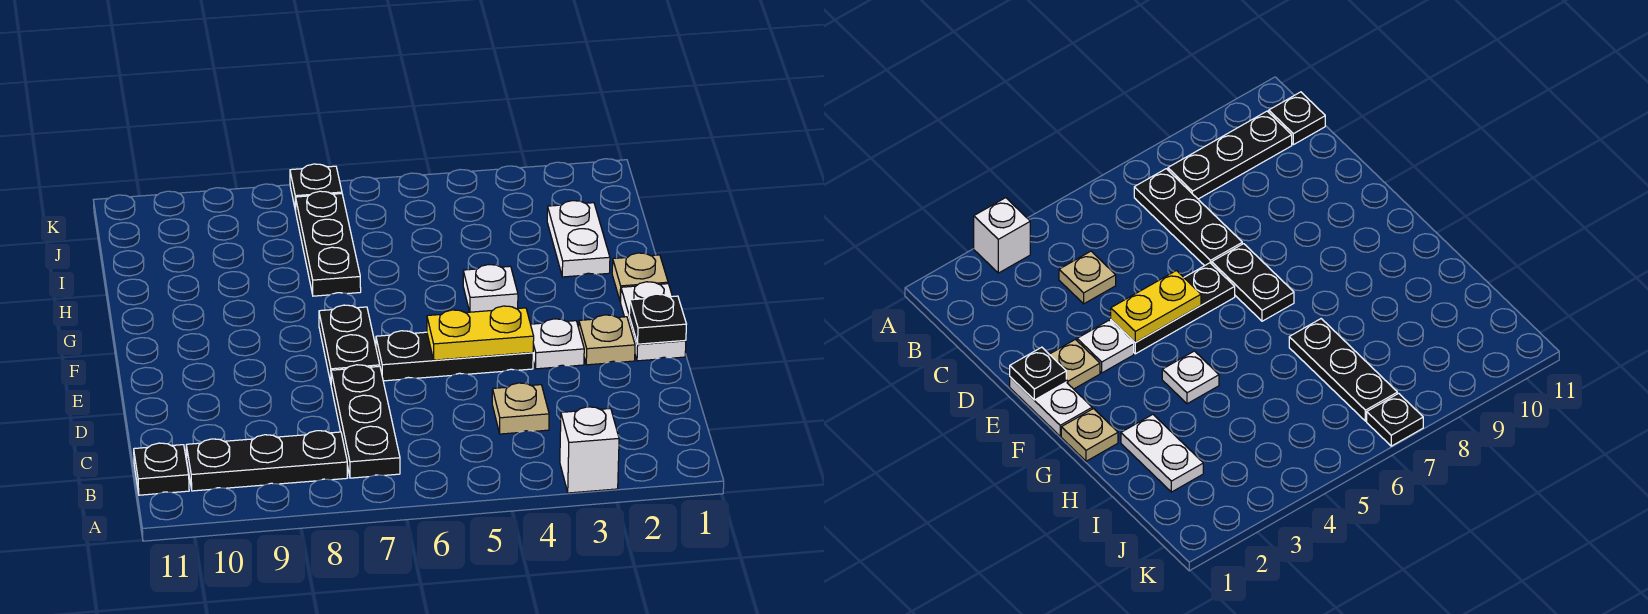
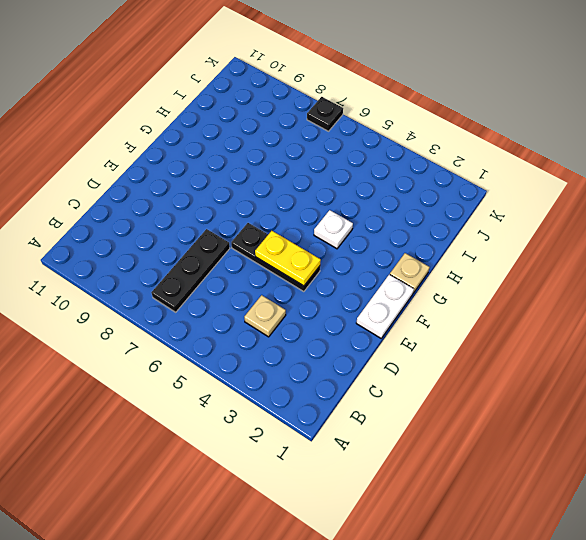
none -> white brick A3 level 1
none -> black plate B8:B10 level 1
none -> black plate B11 level 1

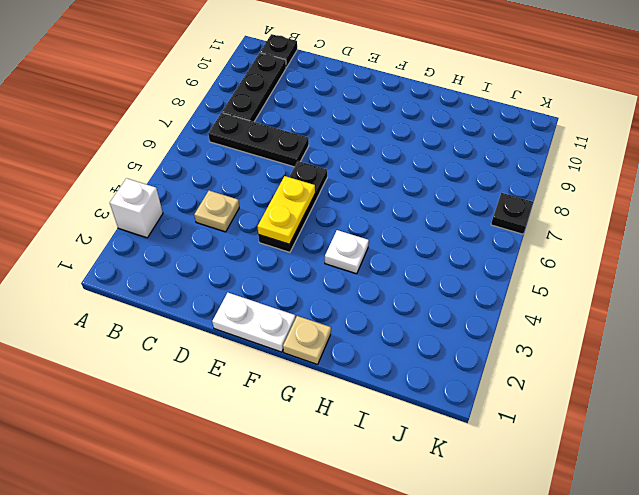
none -> tan plate E2 level 1
none -> white plate E3 level 1
none -> black plate E7:F7 level 1

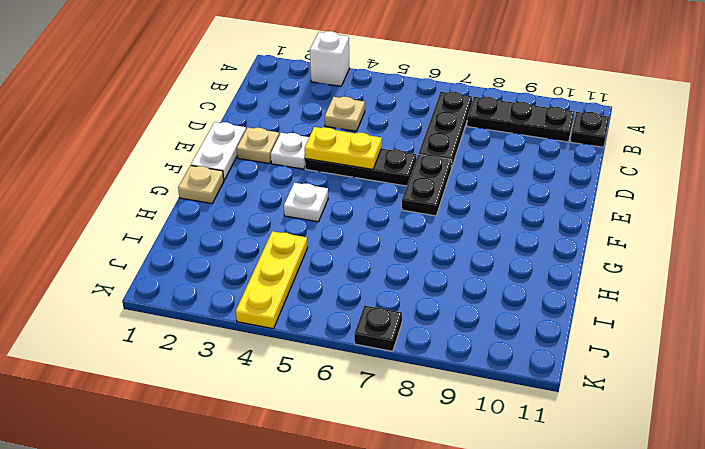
yellow plate I4:K4 level 1 -> none
none -> white plate H2:I2 level 1
none -> black plate H7:J7 level 1
none -> black plate E1 level 2

